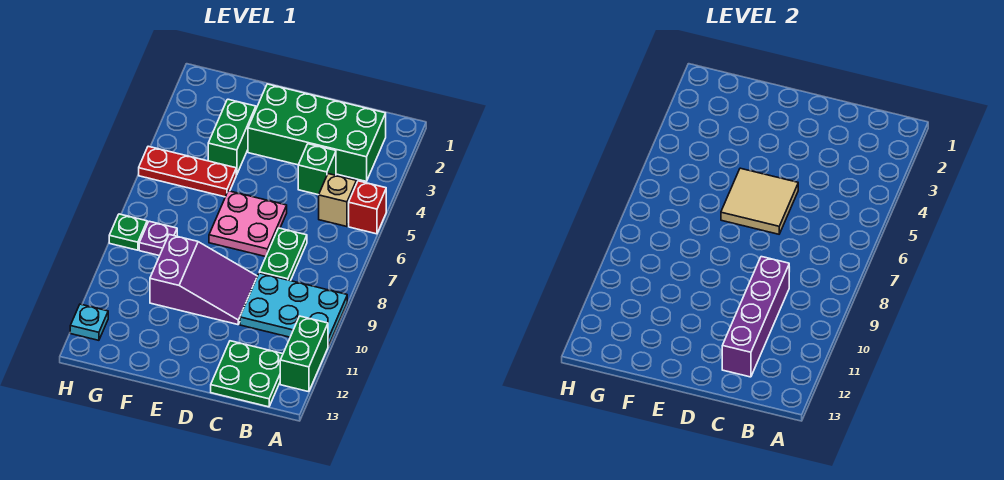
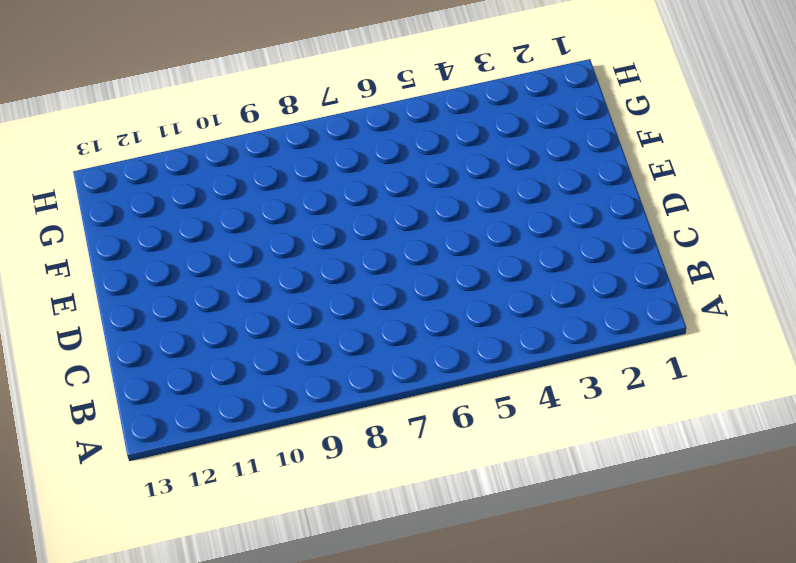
none -> red brick A5 level 1
none -> cyan plate A9:C10 level 1
none -> green brick A11:A12 level 1

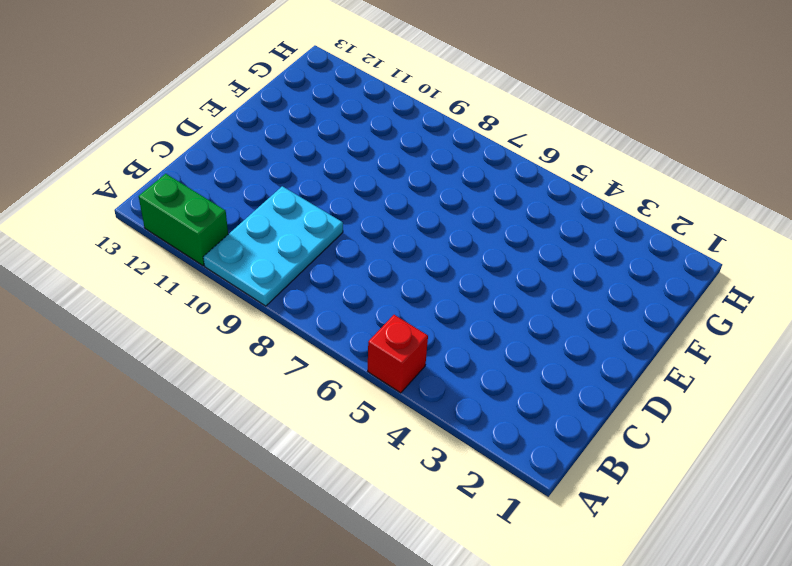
none -> green brick B2:E3 level 1
none -> tan brick B5 level 1
none -> green plate B12:C13 level 1

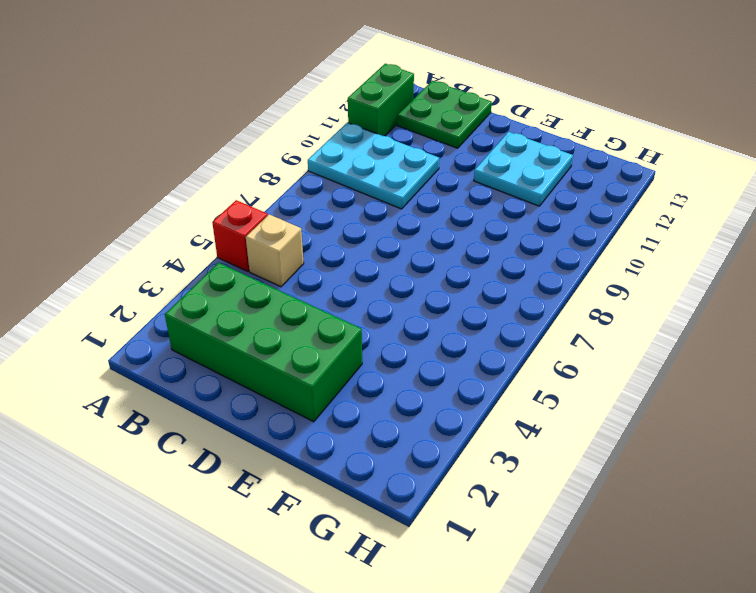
cyan plate E11:F12 level 1 -> none
none -> green brick C4 level 1
none -> green plate C7:C8 level 1
none -> pink plate D6:E7 level 1

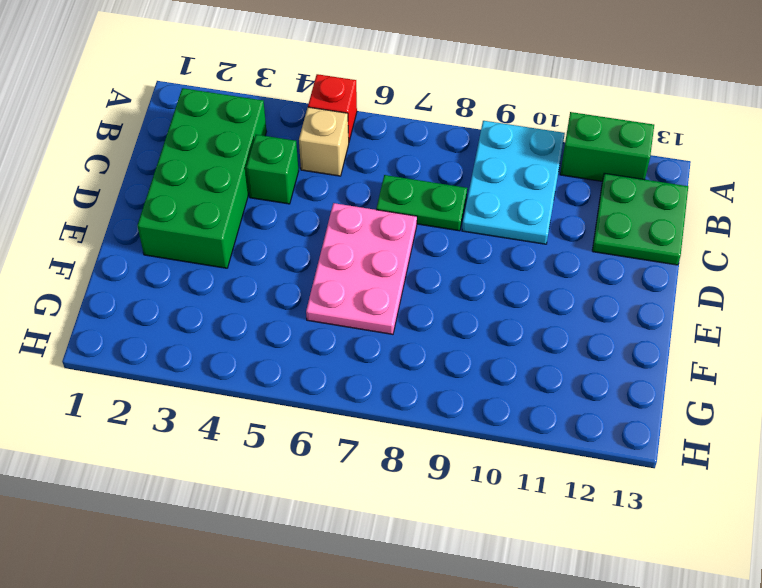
pink plate D6:F7 level 1 -> pink plate D6:E7 level 1
none -> purple slope D9:F10 level 1 top F
none -> green brick F3:F4 level 1
none -> red plate F5:H5 level 1

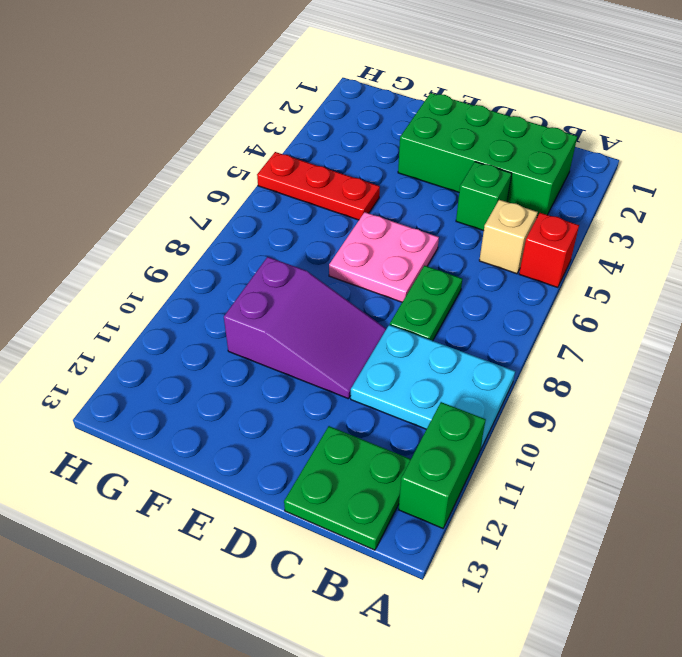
none -> green brick F3:F4 level 1
none -> purple plate G8 level 1
none -> green plate H8 level 1

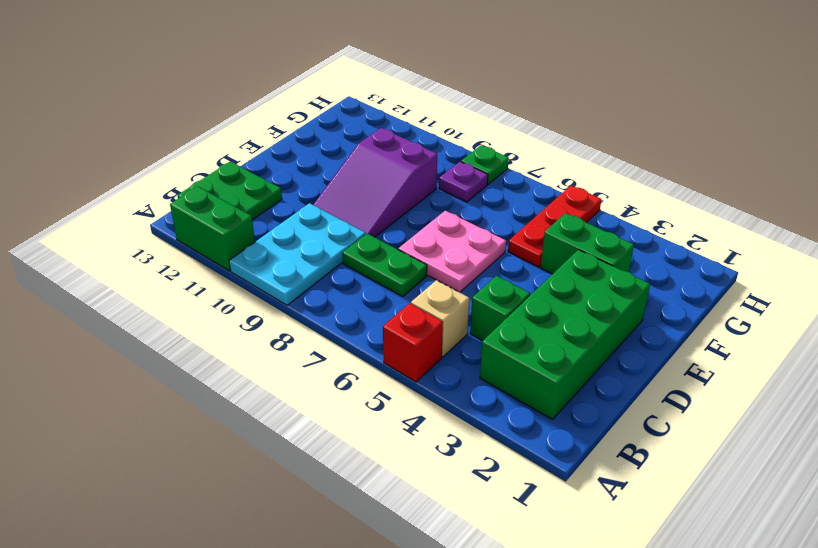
none -> cyan plate H12 level 1
none -> purple brick C9:C12 level 2
none -> tan tile D5:E6 level 2

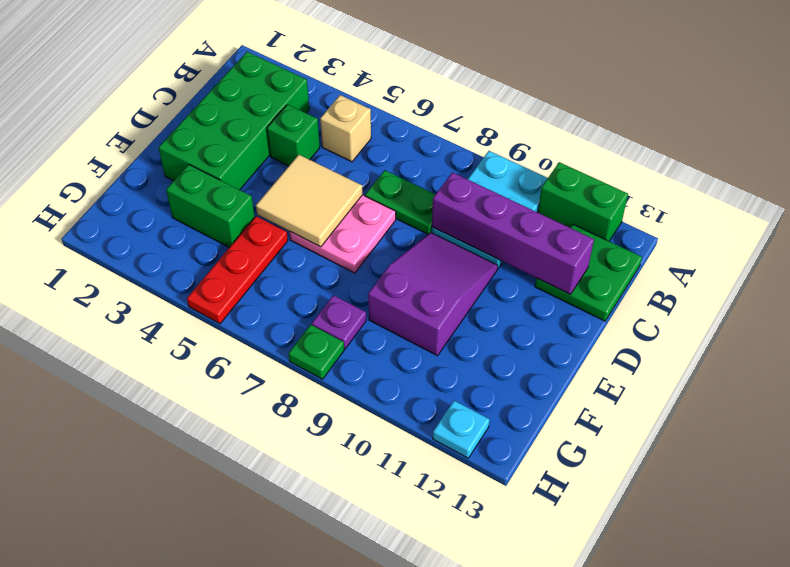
none -> red brick A5 level 1

